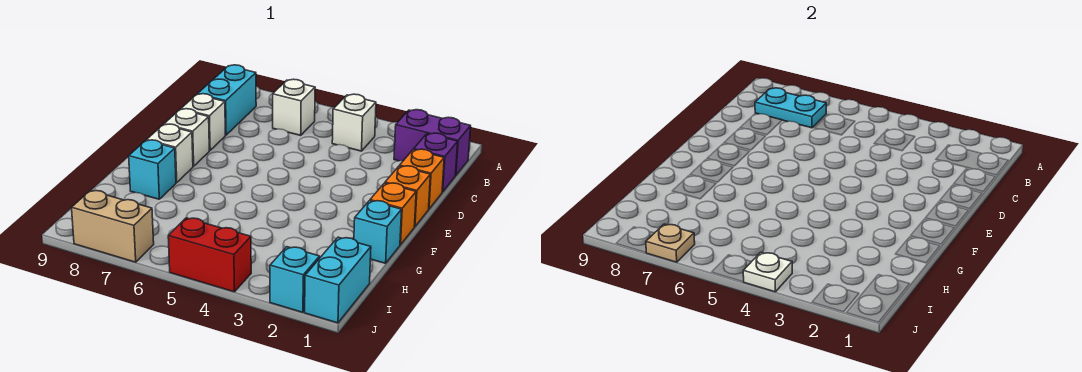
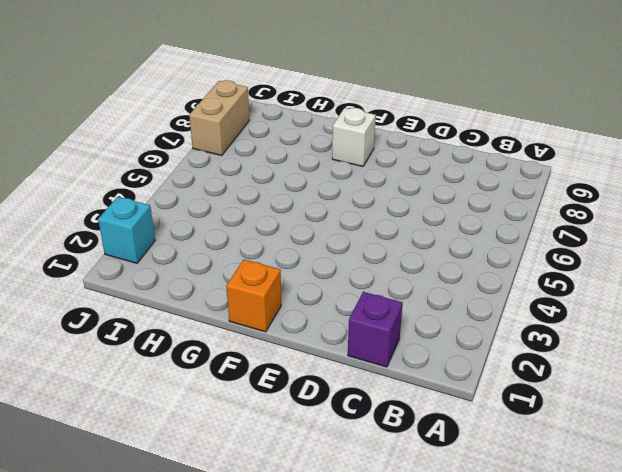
none -> purple brick B1:B2 level 1
none -> white brick B4 level 1
none -> white brick B6 level 1

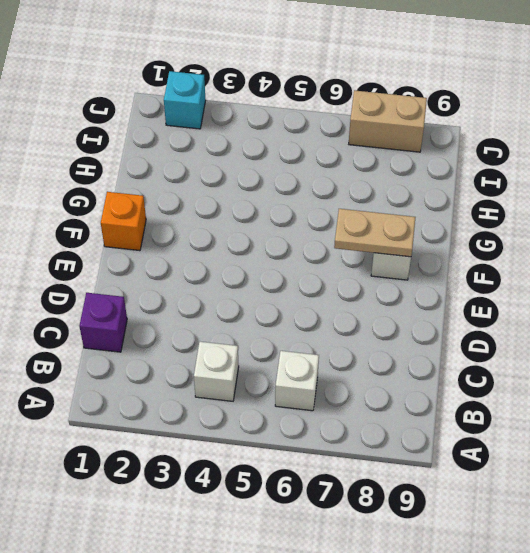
tan plate F7:F8 level 2 -> none
none -> purple brick B1:B2 level 1
none -> cyan brick B8:C8 level 1
none -> orange brick D1 level 1

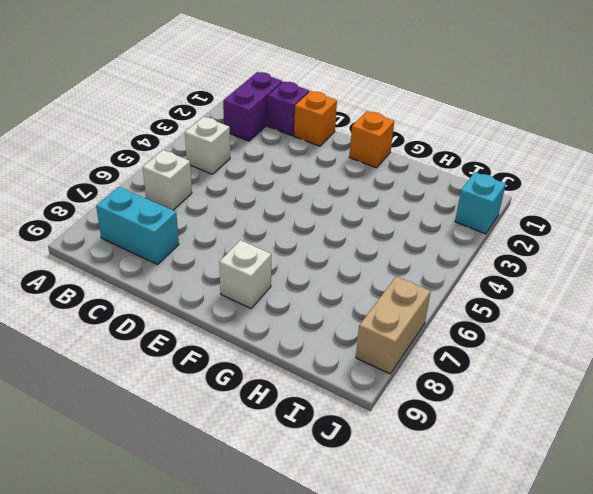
none -> white brick D8 level 1
none -> orange brick E1 level 1
none -> white brick E8 level 1

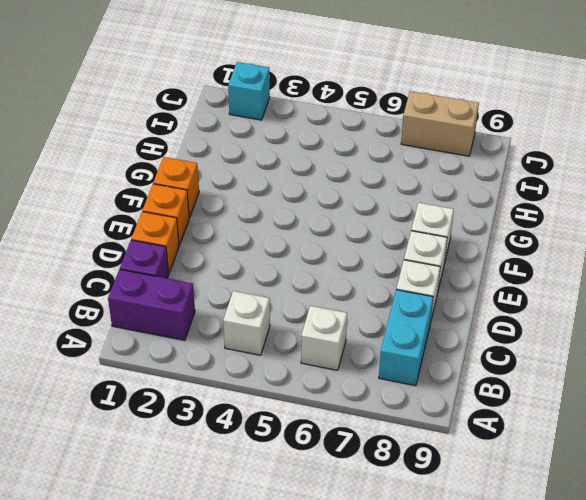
none -> cyan brick G1 level 1
none -> cyan brick G8 level 1
none -> cyan brick I1:J1 level 1

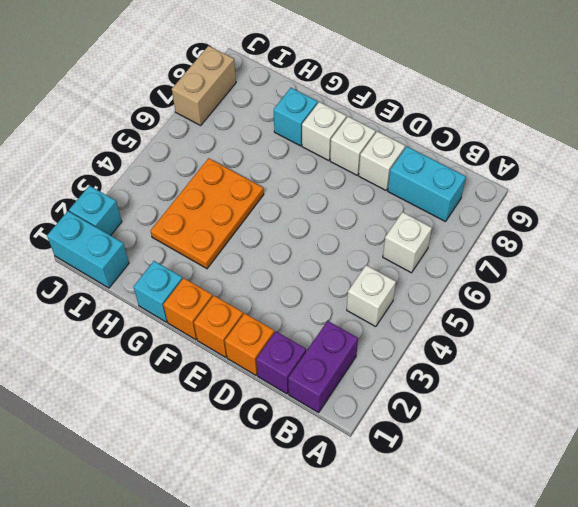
orange plate G3:H5 level 1 -> none
none -> red brick J4:J5 level 1
none -> cyan plate B7:B8 level 2
none -> white plate J4 level 2

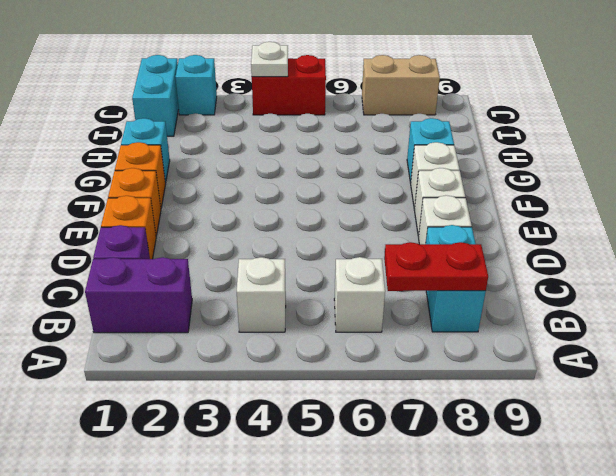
red plate B7:B8 level 2 -> cyan plate B7:B8 level 2
none -> tan plate J7 level 2

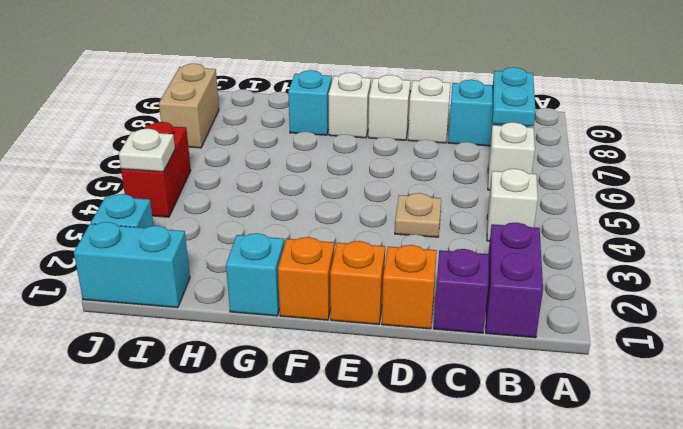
tan plate D4 level 1 -> tan plate J7 level 2

